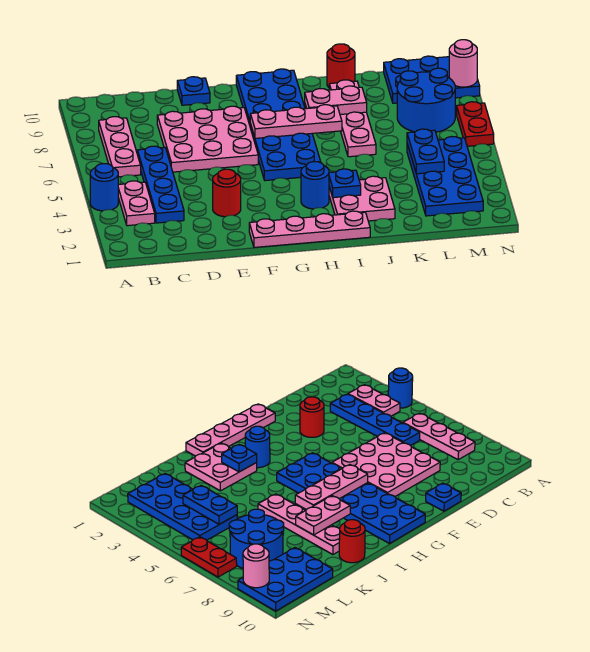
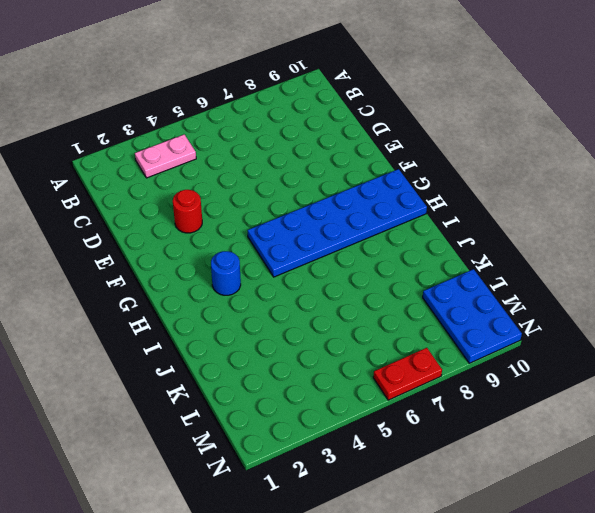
none -> blue round brick A4 level 1
none -> pink plate B6:B8 level 1
none -> blue plate C3:C6 level 1

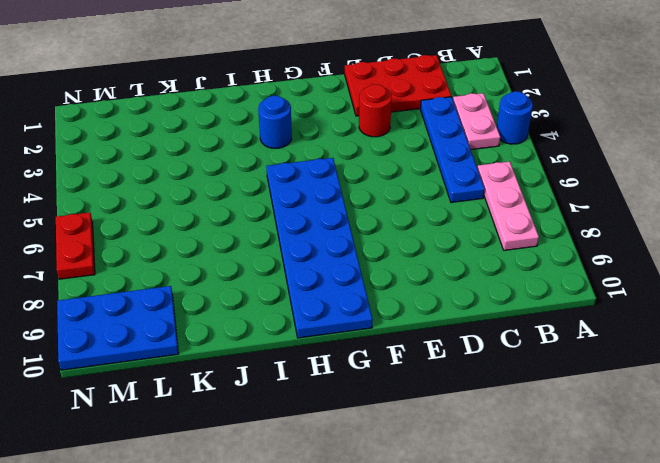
red plate C1:E2 level 1 -> none
none -> pink plate D6:F8 level 1
none -> blue plate E10 level 1
none -> pink plate F1:I1 level 1

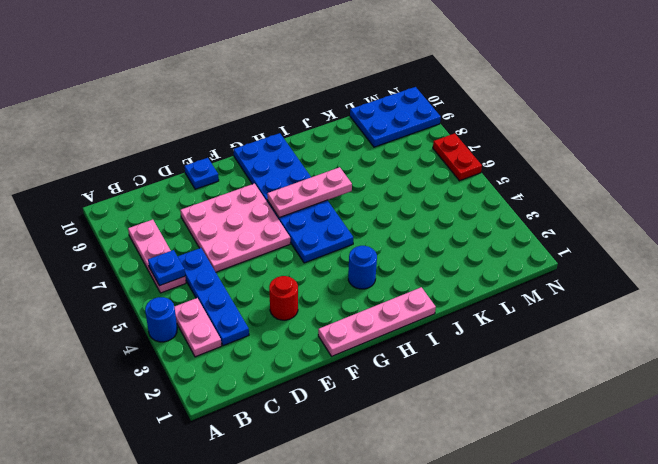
blue plate B6 level 2 -> blue plate I3 level 2
none -> pink plate I2:J3 level 1
none -> pink plate J6:J9 level 1
none -> red round brick J10 level 1

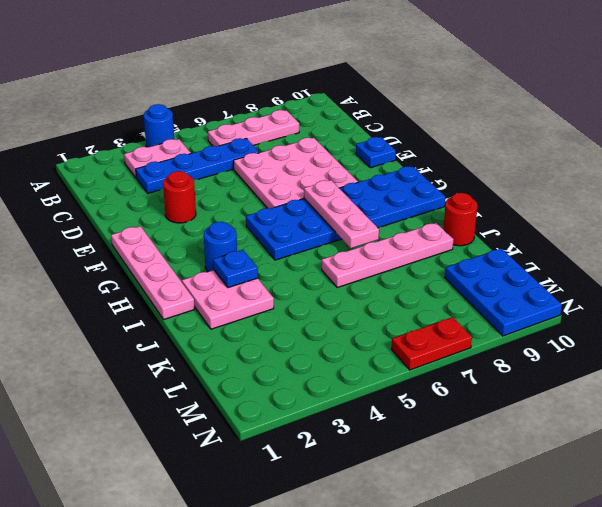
none -> blue plate L2:M5 level 1
none -> blue round brick L7:M8 level 1
none -> pink plate I8:J8 level 2

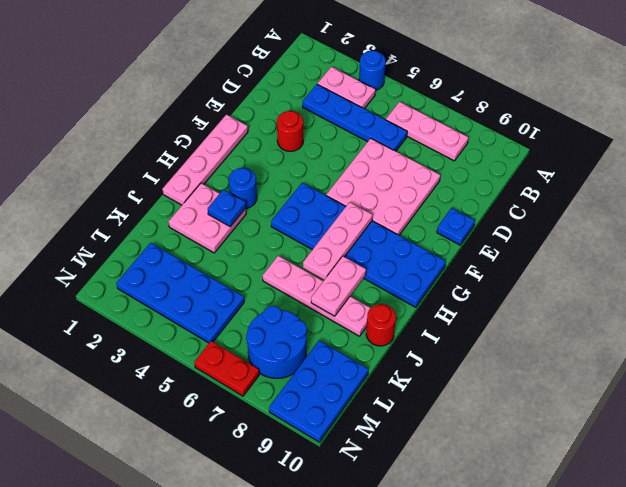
none -> blue plate L4:L5 level 2
none -> pink round brick N9 level 2

